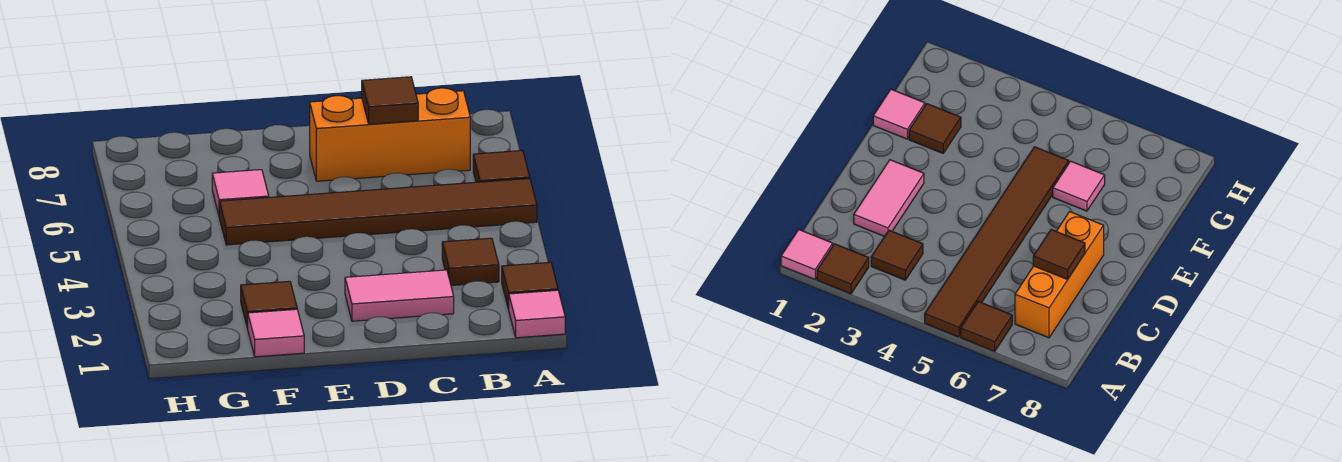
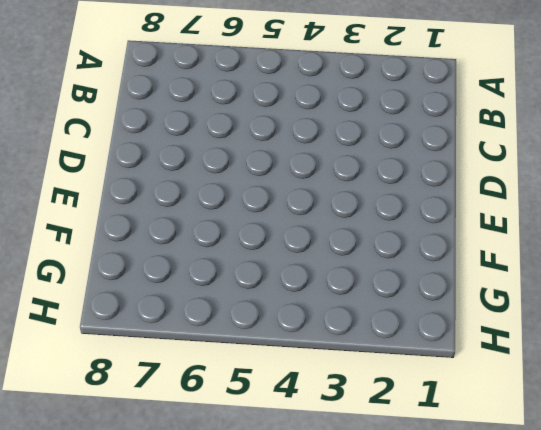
none -> pink tile A1 level 1
none -> brown tile A2 level 1

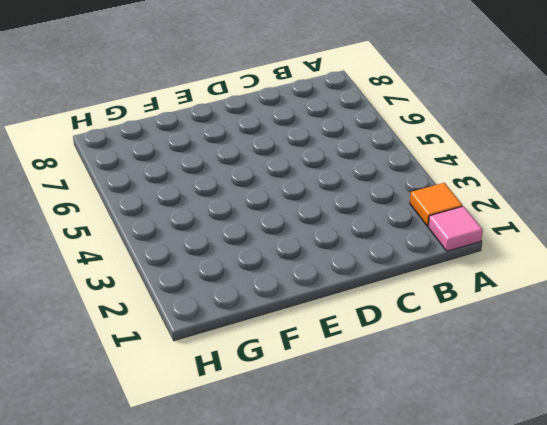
orange tile A2 level 1 -> brown tile A2 level 1
none -> brown tile A5:F5 level 1
none -> brown tile A6 level 1

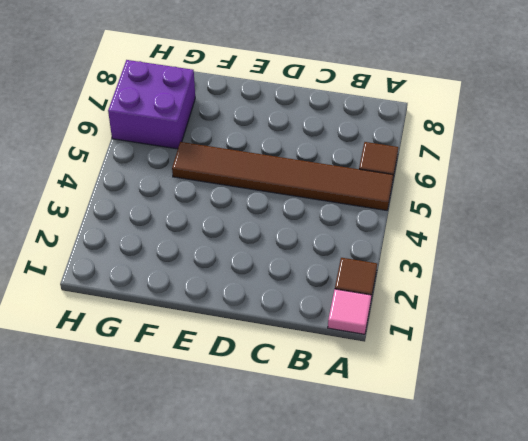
purple brick G6:H7 level 1 -> none
none -> brown tile B3 level 1
none -> orange brick B7:D7 level 1

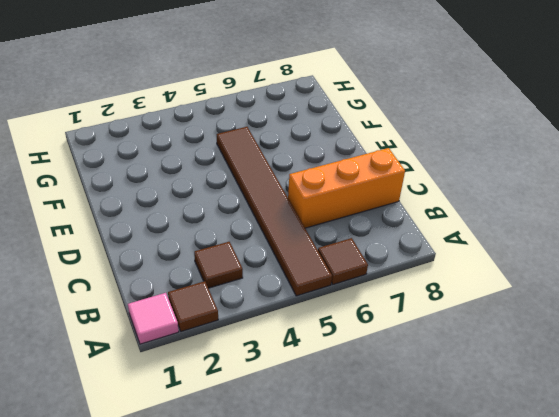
orange brick C6:C8 level 1 -> orange brick B7:D7 level 1
none -> pink tile C2:D2 level 1
none -> pink tile F1 level 1

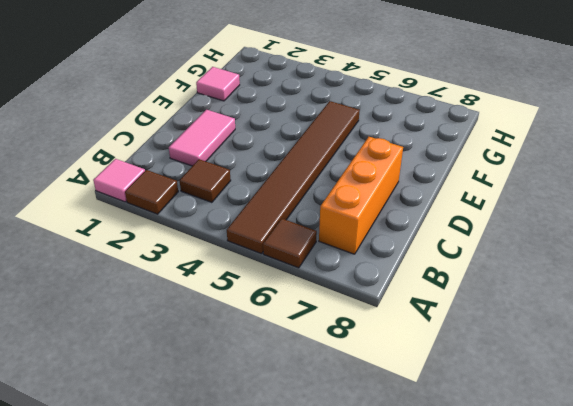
none -> brown tile F2 level 1
none -> pink tile F6 level 1

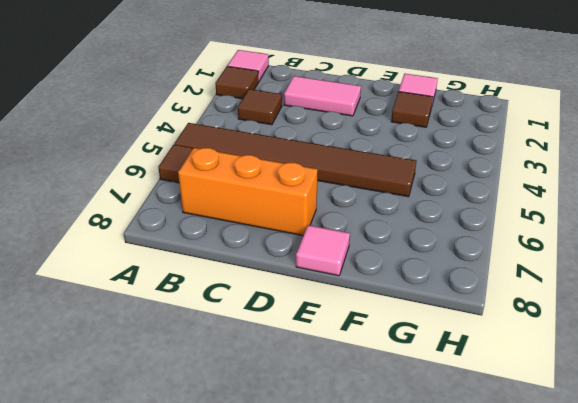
pink tile E8 level 1 -> pink tile F6 level 1
none -> brown tile C7 level 2

